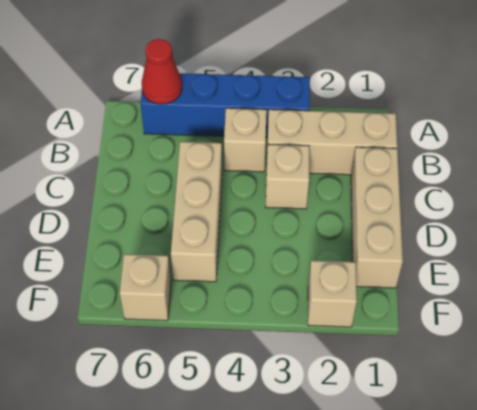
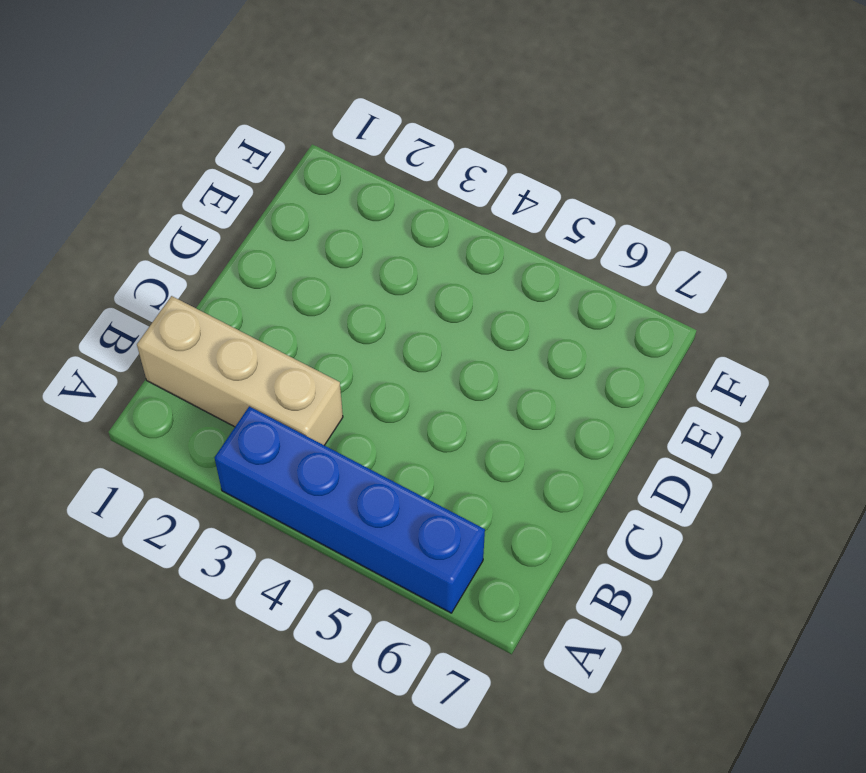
none -> tan brick B4 level 1
none -> tan brick C1:E1 level 1

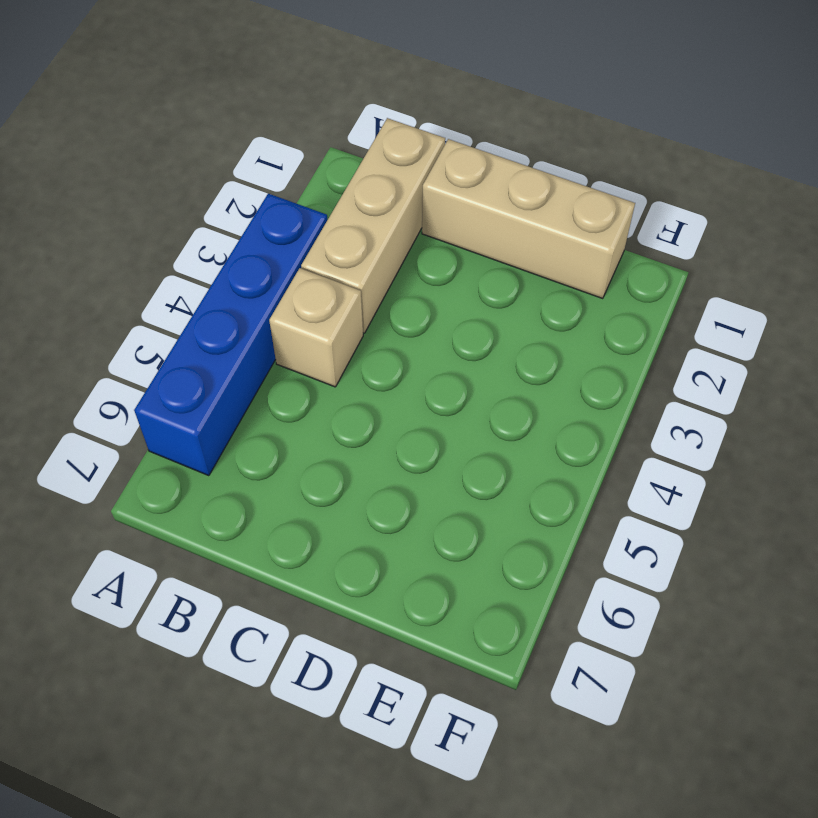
none -> tan brick C3 level 1
none -> tan brick C5:E5 level 1

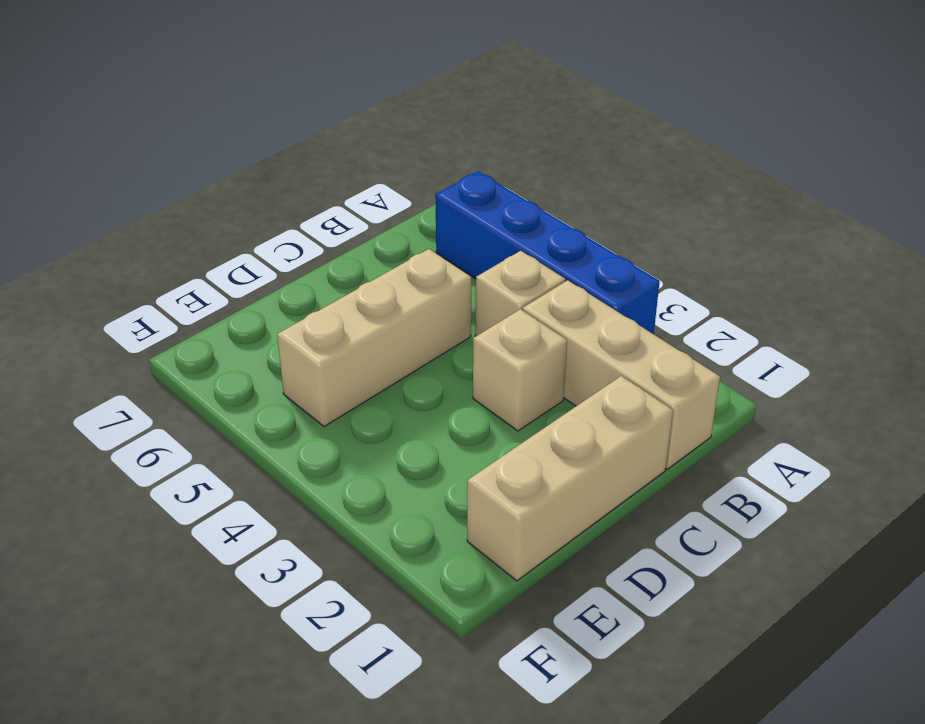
none -> tan brick F2 level 1
none -> tan brick F6 level 1

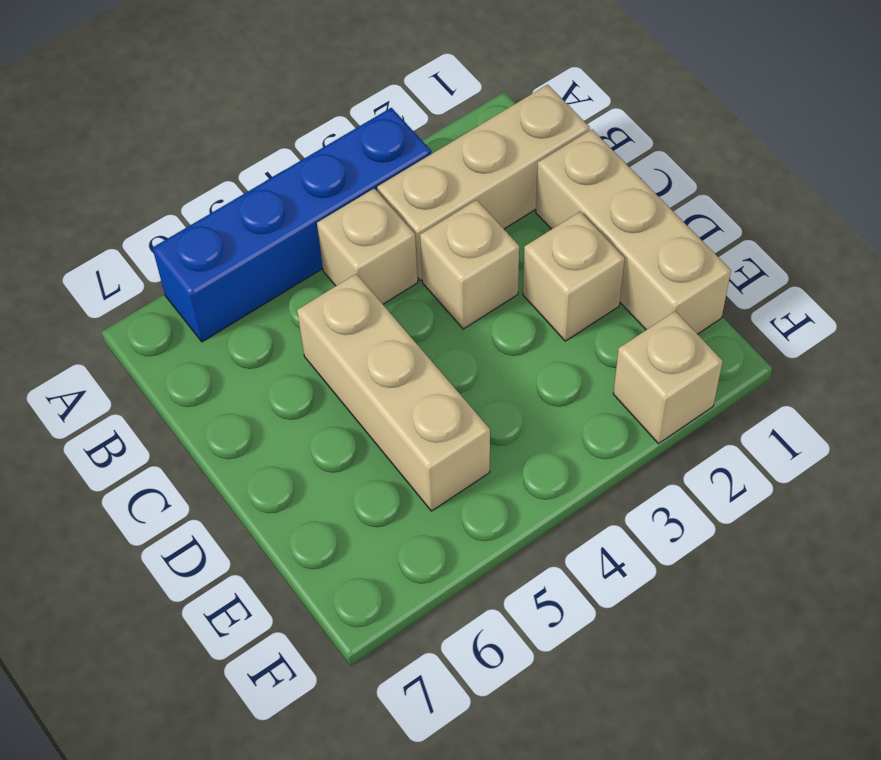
tan brick D2 level 1 -> tan brick F6 level 1
none -> red cone A6 level 2

